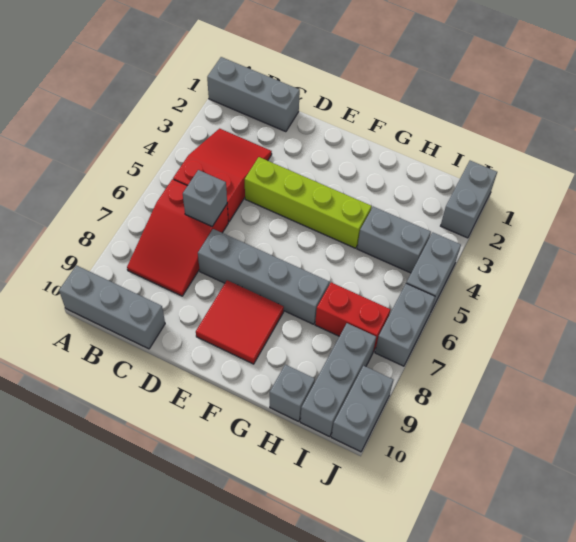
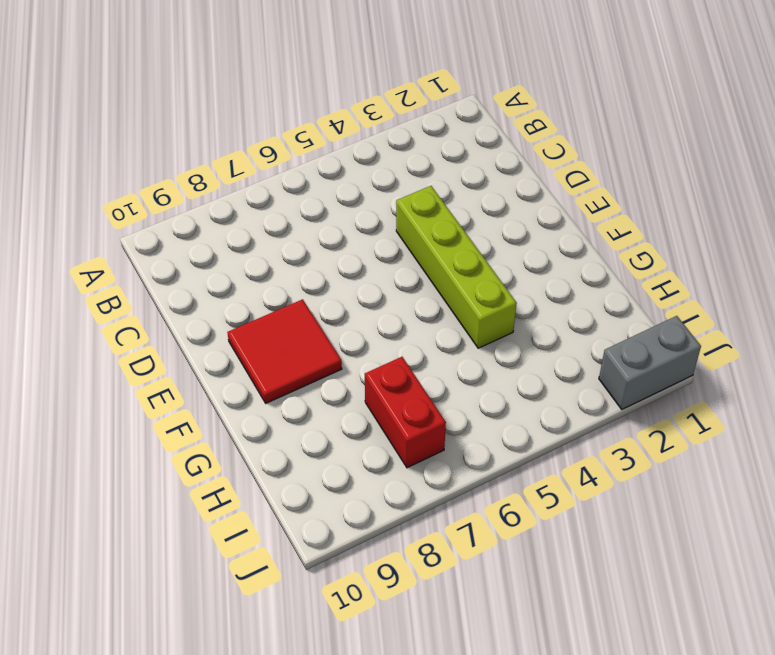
none -> grey brick A1:C1 level 1
none -> grey brick A10:C10 level 1
none -> red slope B3:C5 level 1 top 5

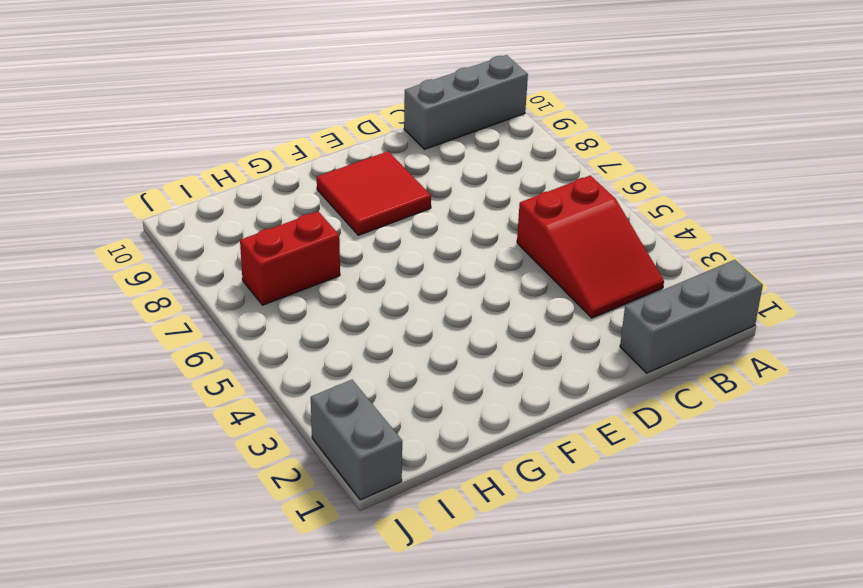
none -> red slope B6:C8 level 1 top 6
none -> lime brick D4:G4 level 1
none -> grey brick D7:G7 level 1

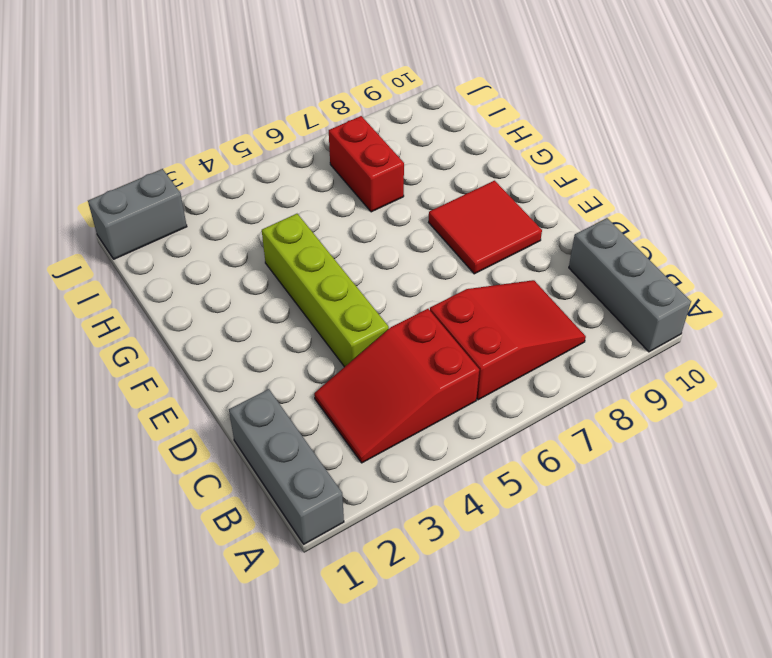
none -> grey brick D7:G7 level 1
none -> grey brick H4:I4 level 1
none -> grey brick H10 level 1

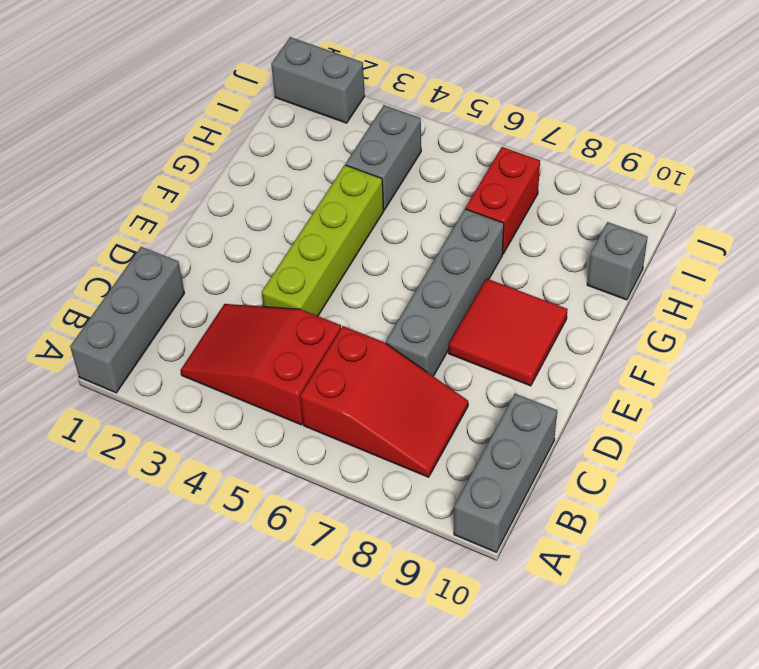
none -> grey brick I8:I10 level 1
none -> grey brick J4:J5 level 1
none -> grey brick J6:J7 level 1

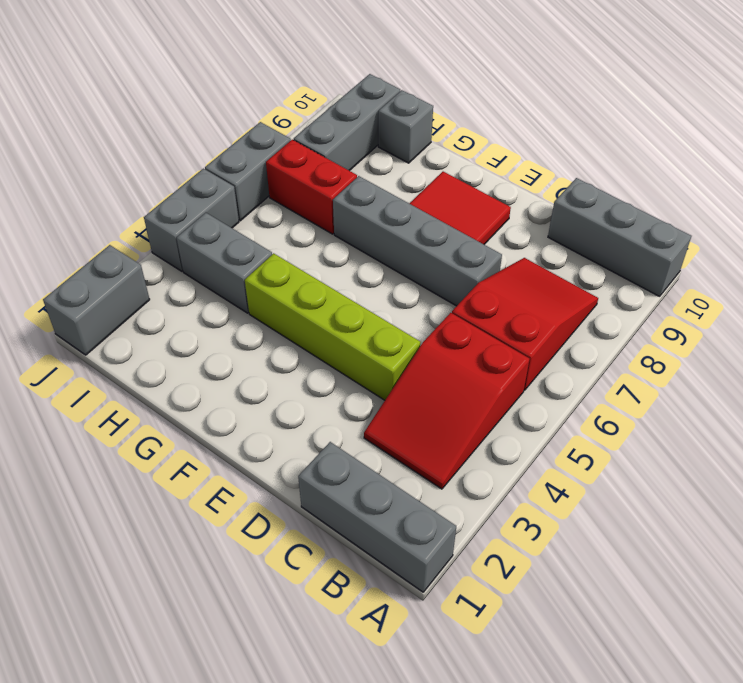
none -> grey brick J9:J10 level 1
none -> grey brick C6 level 2

